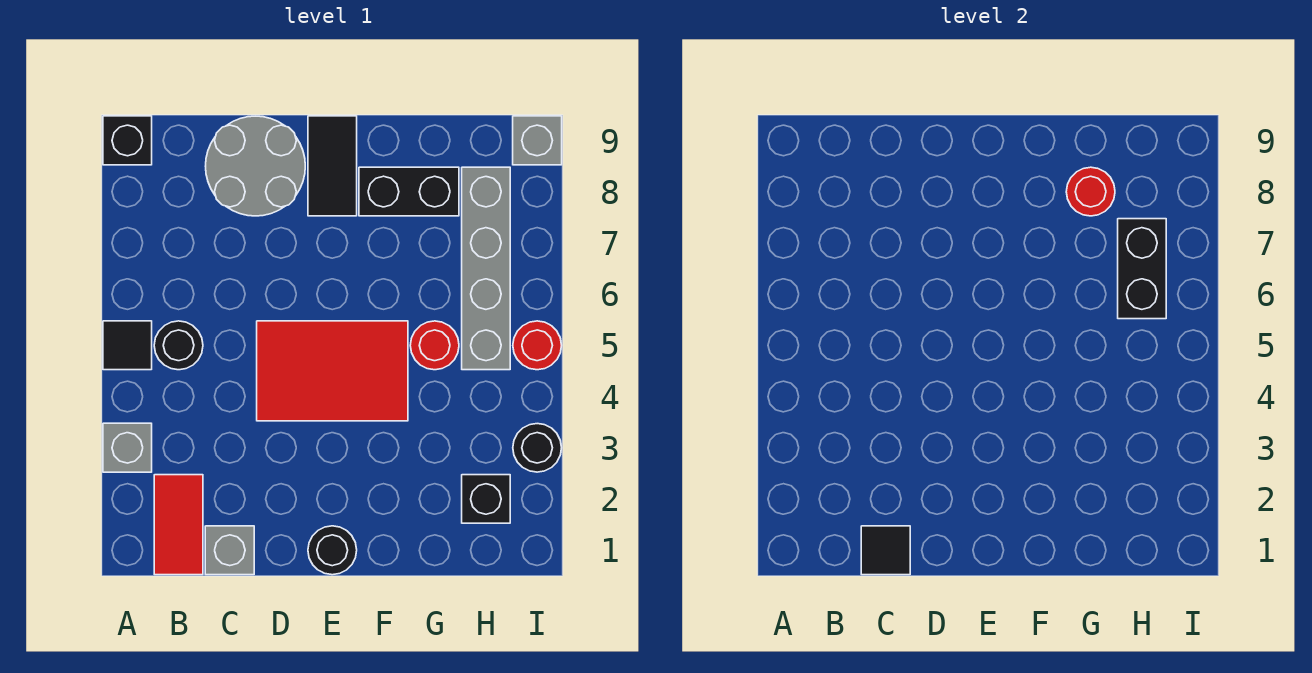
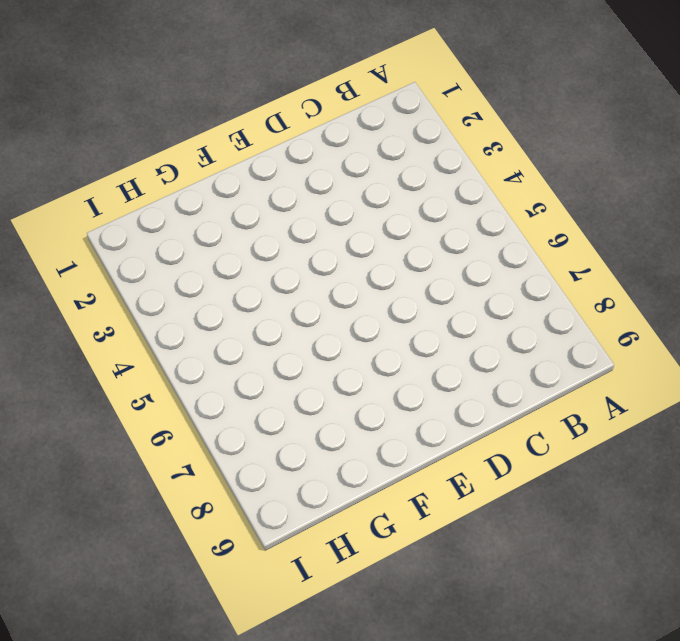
none -> grey brick A3 level 1
none -> black tile A5 level 1
none -> black brick A9 level 1

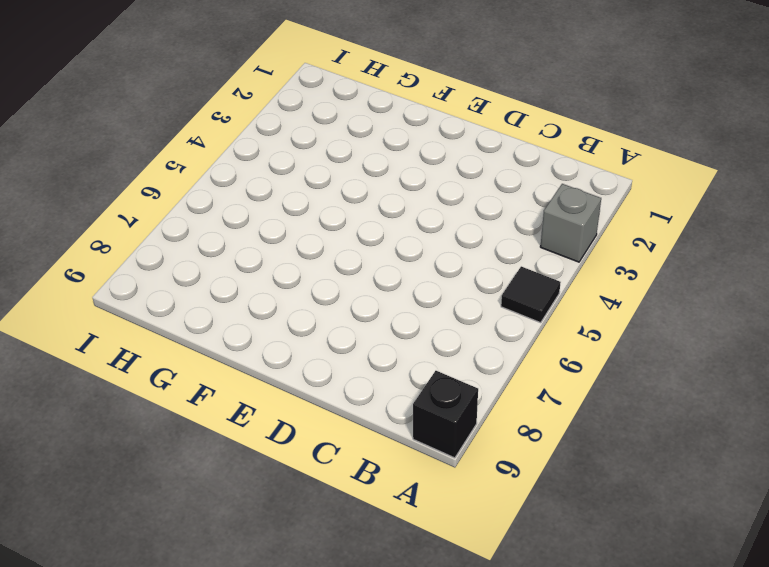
none -> red tile B1:B2 level 1
none -> black round brick B5 level 1
none -> grey brick C1 level 1

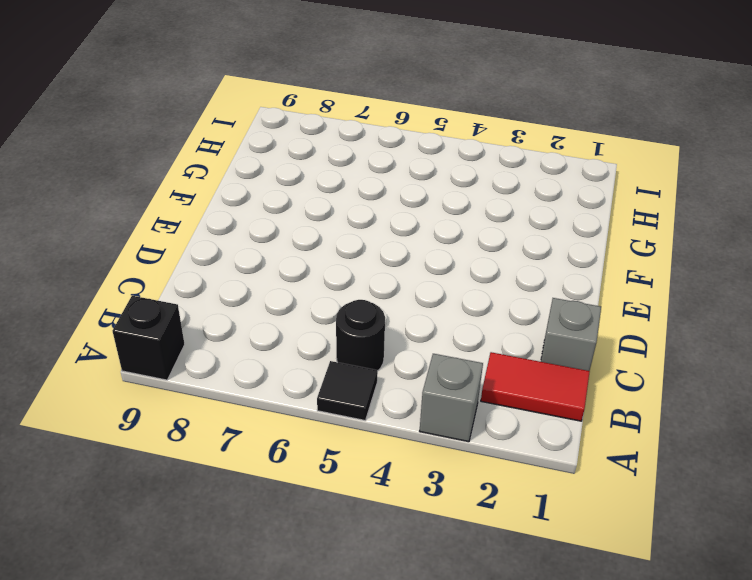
none -> grey round brick C8:D9 level 1
none -> red tile D4:F5 level 1
none -> black round brick E1 level 1

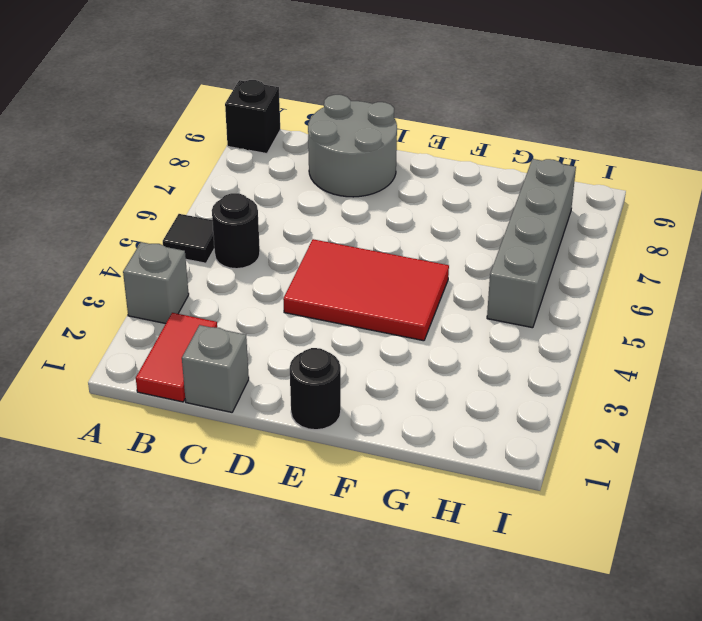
none -> black tile E8:E9 level 1
none -> black brick F8:G8 level 1
none -> red round brick G5 level 1

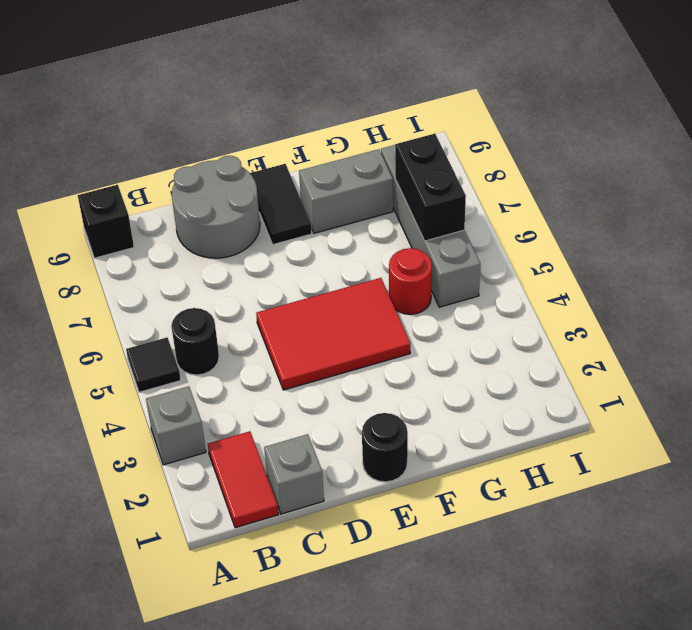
grey brick F8:G8 level 1 -> black brick F8:G8 level 1
none -> black brick H2 level 1
none -> black round brick I3 level 1
none -> red round brick I5 level 1

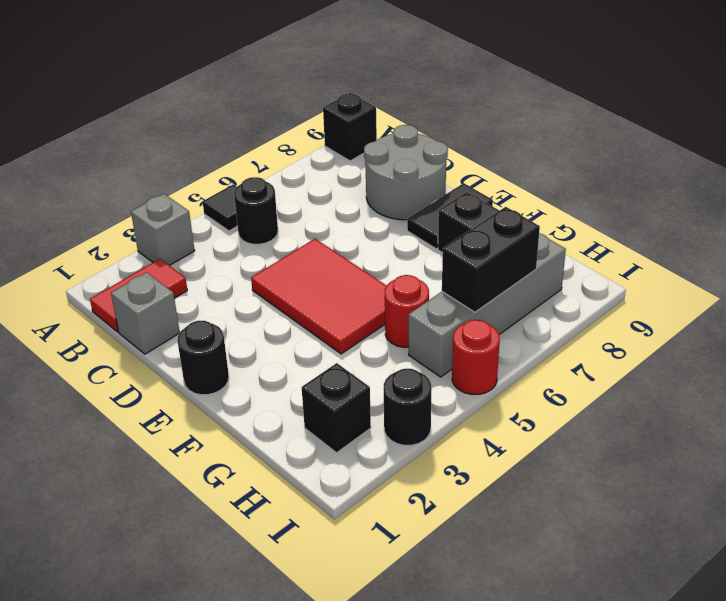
none -> grey brick I9 level 1
none -> black tile C1 level 2
none -> red round brick G8 level 2

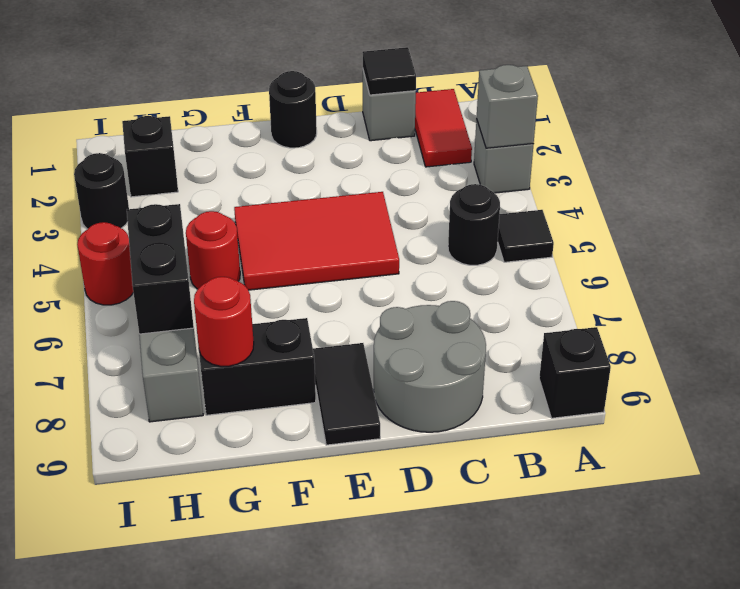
grey brick A3 level 2 -> grey brick I9 level 1

